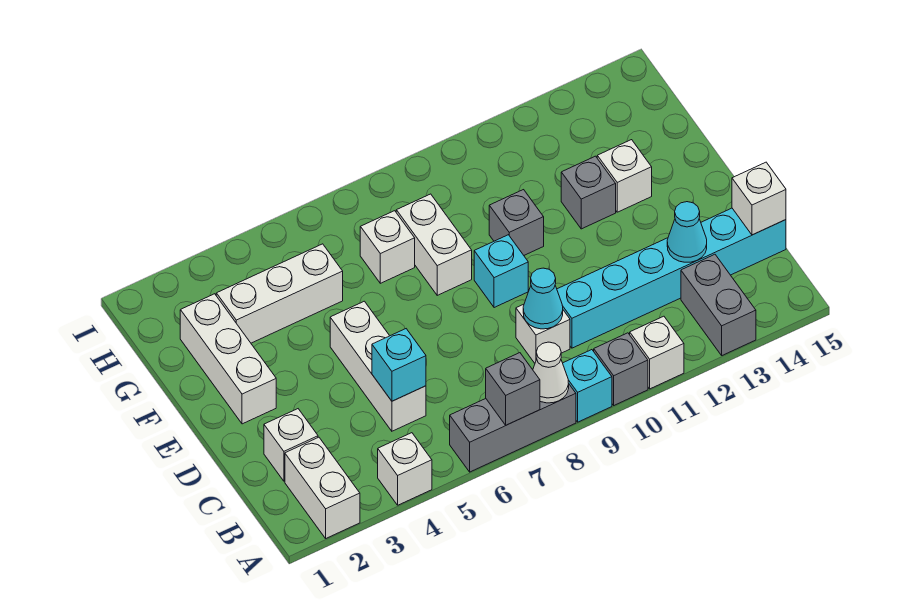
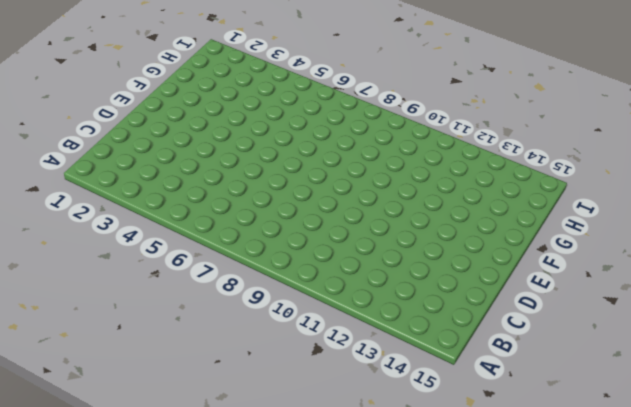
none -> white brick A2:B2 level 1
none -> white brick A4 level 1
none -> grey brick A6:A8 level 1

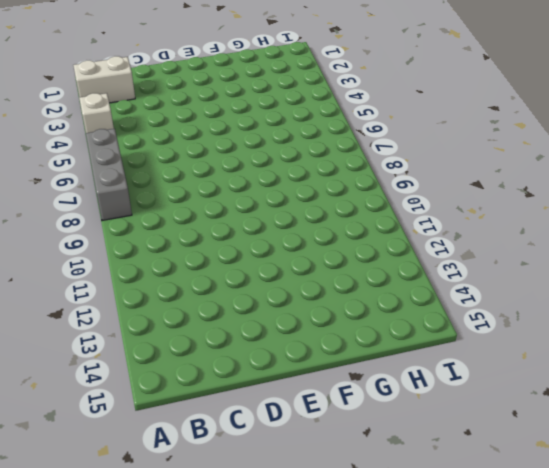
none -> cyan brick A9 level 1
none -> grey brick A10 level 1
none -> white brick A11 level 1

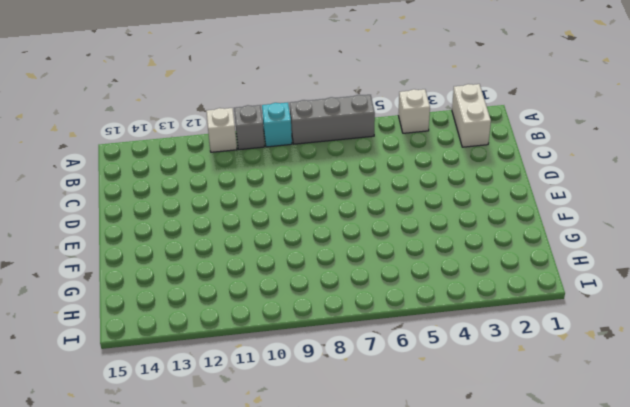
none -> grey brick A13:B13 level 1
none -> white brick C2 level 1
none -> white brick C5:E5 level 1

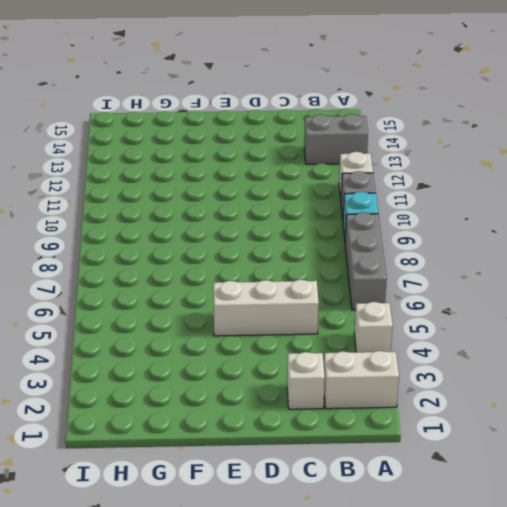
none -> white brick C9 level 1
none -> cyan brick C10:C15 level 1
none -> white brick E2:G2 level 1

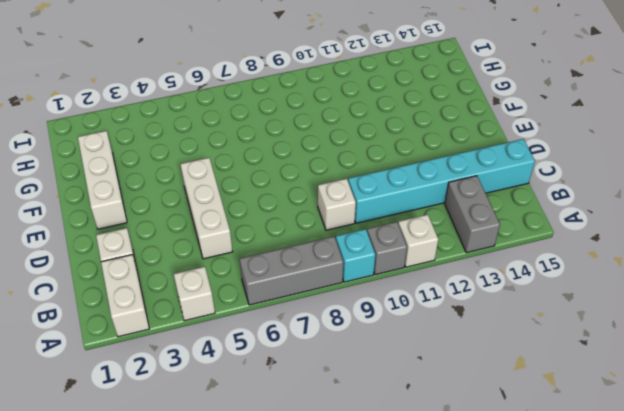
none -> cyan brick E9 level 1
none -> white brick F8:G8 level 1
none -> grey brick F10 level 1

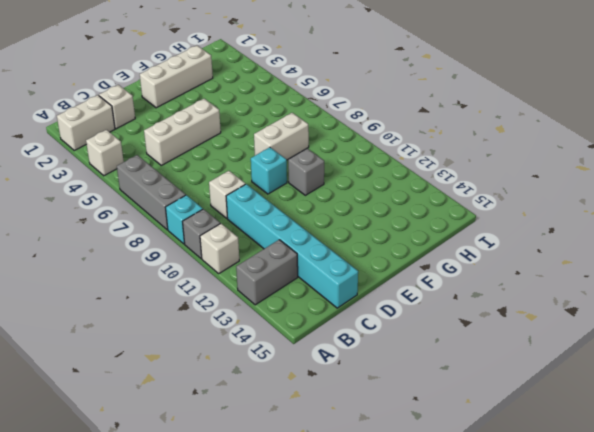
none -> grey brick F12 level 1
none -> white brick F13 level 1
none -> white brick G3:G5 level 1

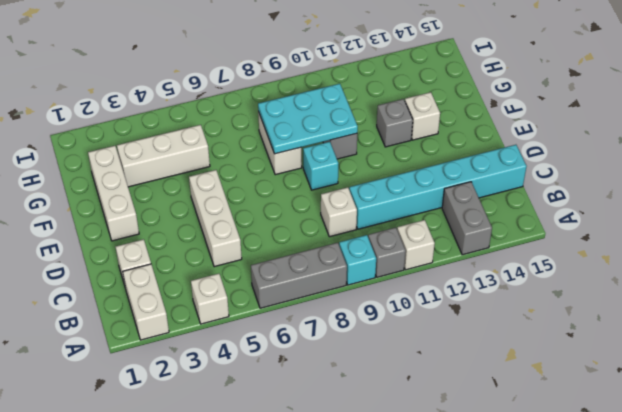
cyan plate F8:G10 level 2 -> none
none -> white brick G7 level 1
none -> grey brick A7 level 2
none -> white cone A8 level 2

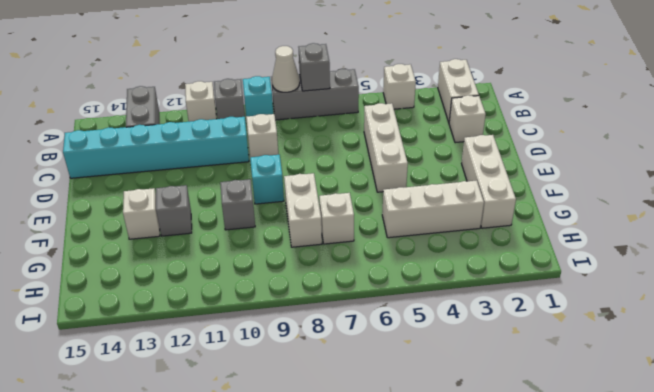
none -> cyan brick C5 level 2
none -> cyan cone C9 level 2
none -> cyan cone C13 level 2

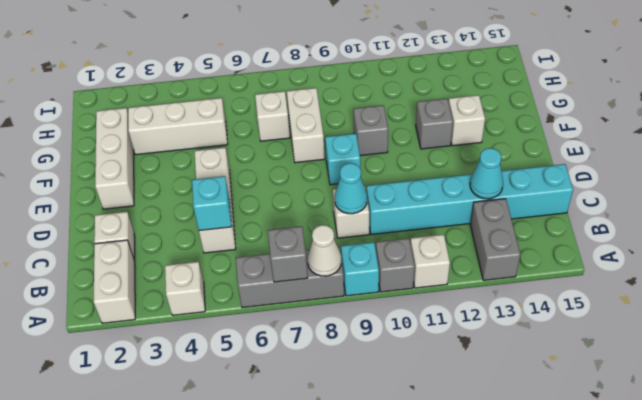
none -> white brick C15 level 2

